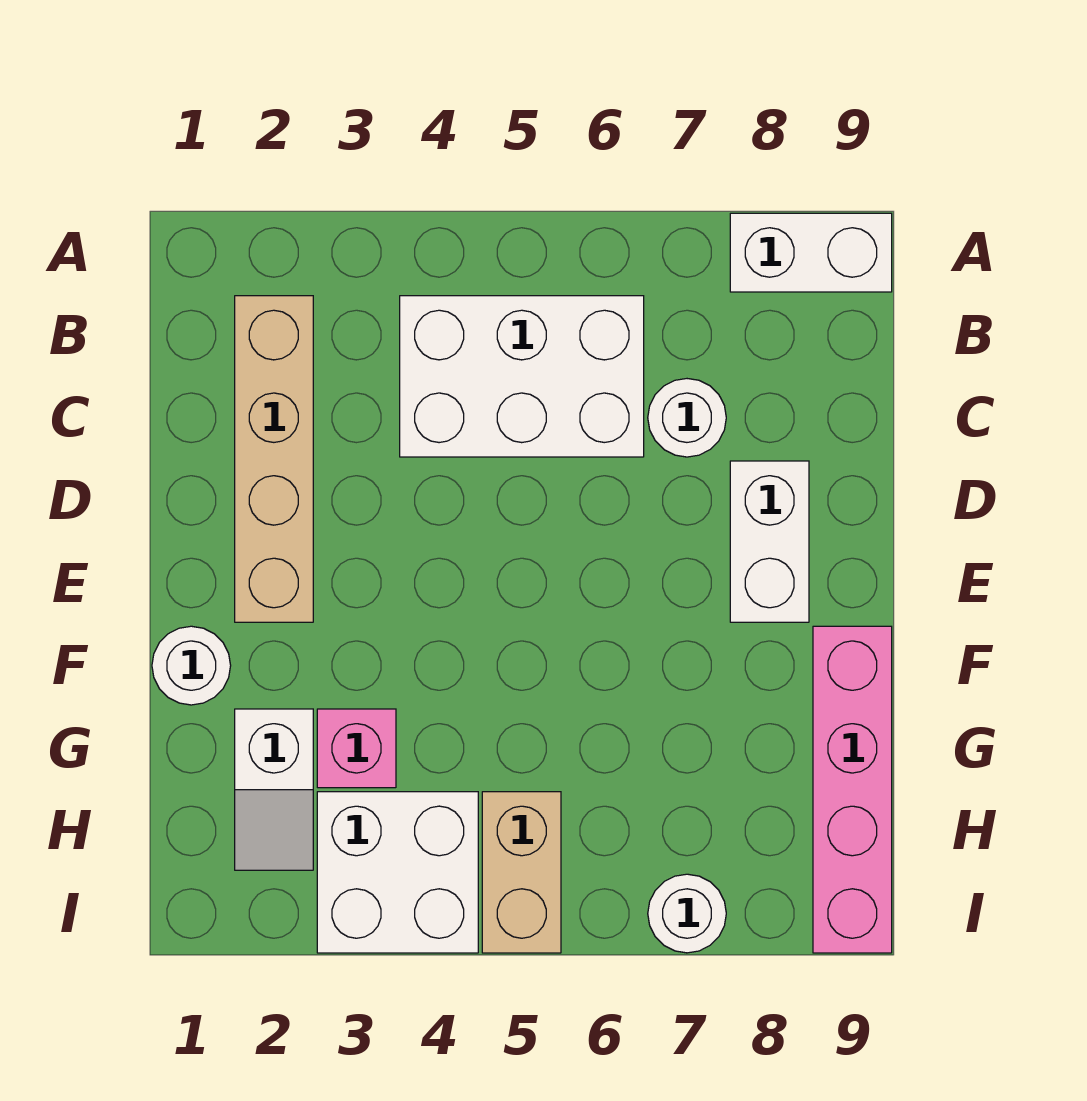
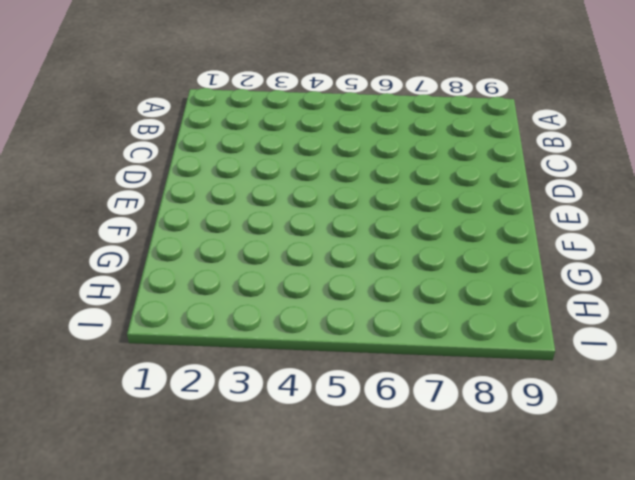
none -> white brick A8:A9 level 1
none -> tan brick B2:E2 level 1
none -> white brick B4:C6 level 1

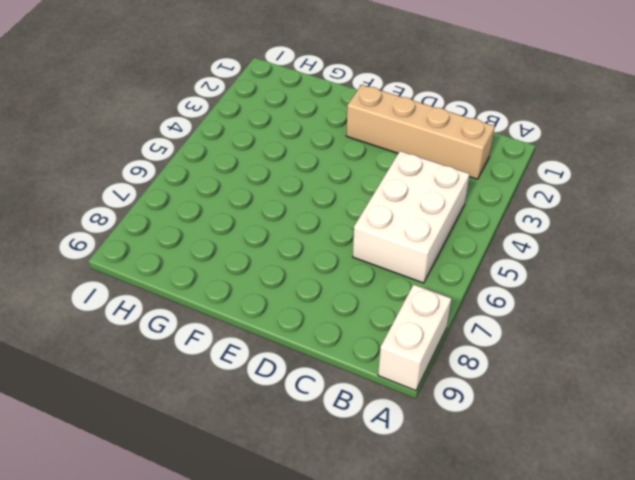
none -> white round brick C7 level 1
none -> white brick D8:E8 level 1
none -> white round brick F1 level 1

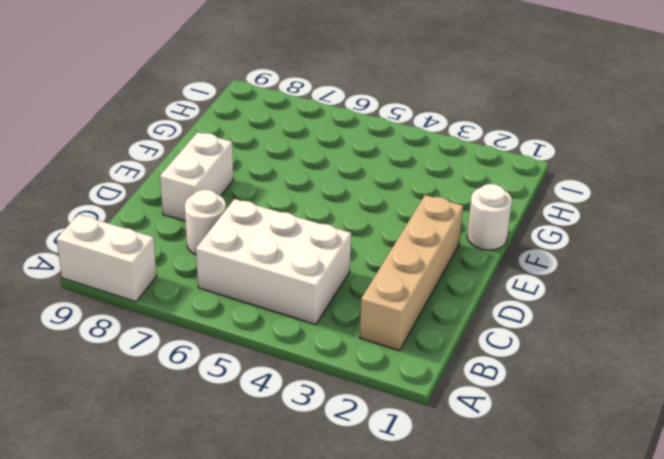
none -> pink brick F9:I9 level 1
none -> white slope G2:H2 level 1 top G
none -> pink brick G3 level 1

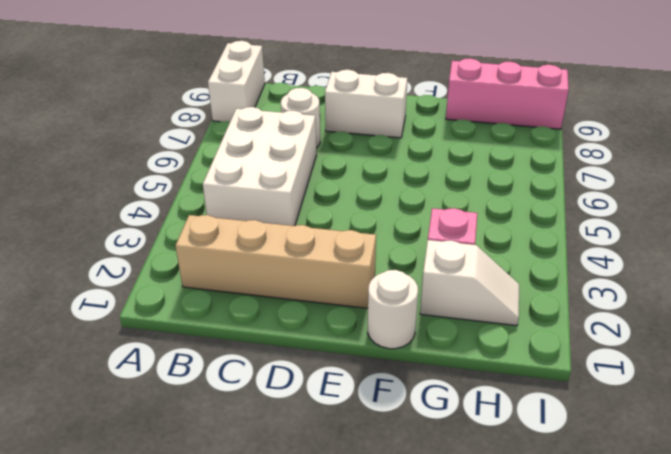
pink brick G9:I9 level 1 -> pink brick F9:I9 level 1
none -> white brick H3:I4 level 1
none -> tan brick H5:I5 level 1
none -> white round brick I7 level 1

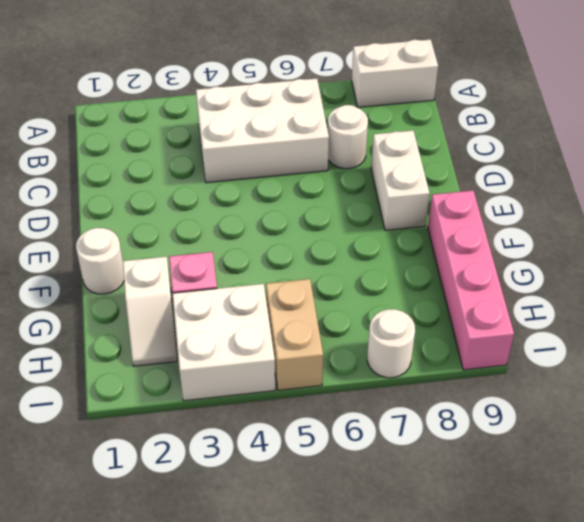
none -> tan brick B2:E2 level 1

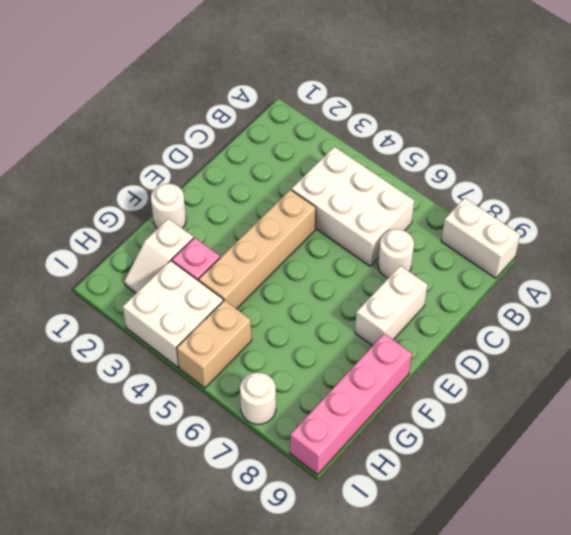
tan brick D4:G4 level 1 -> tan brick B2:E2 level 1

